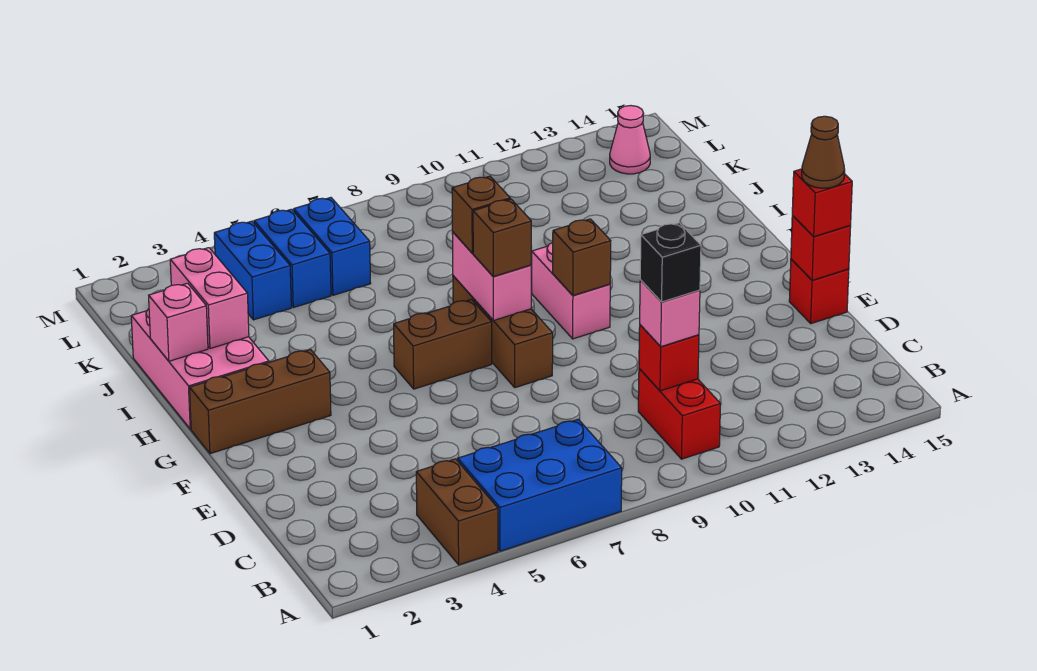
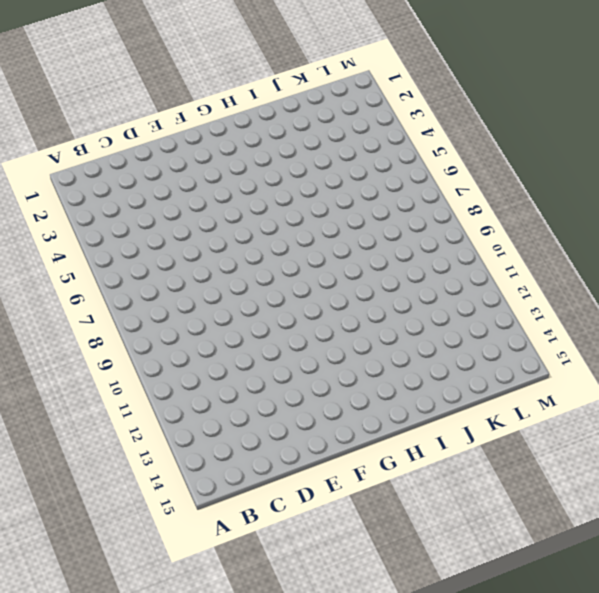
none -> brown brick A4:B4 level 1
none -> blue brick A5:B7 level 1
none -> red brick B10:C10 level 1

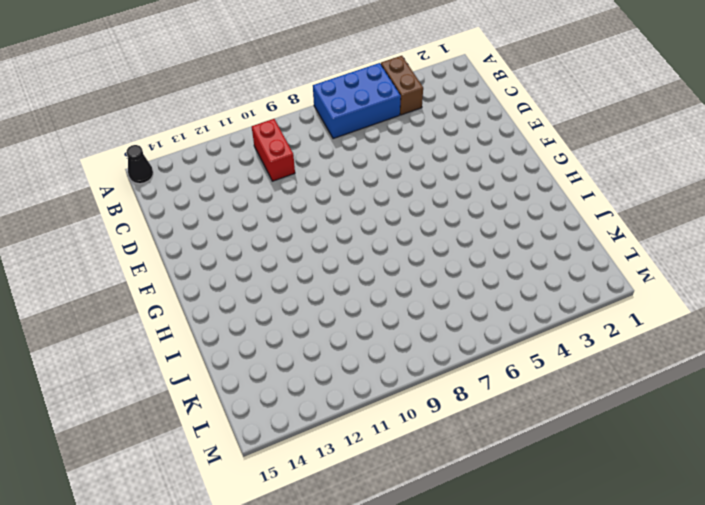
black cone A15 level 1 -> none
none -> red brick E15 level 1
none -> brown brick F8:H8 level 1
none -> brown brick G1:G3 level 1

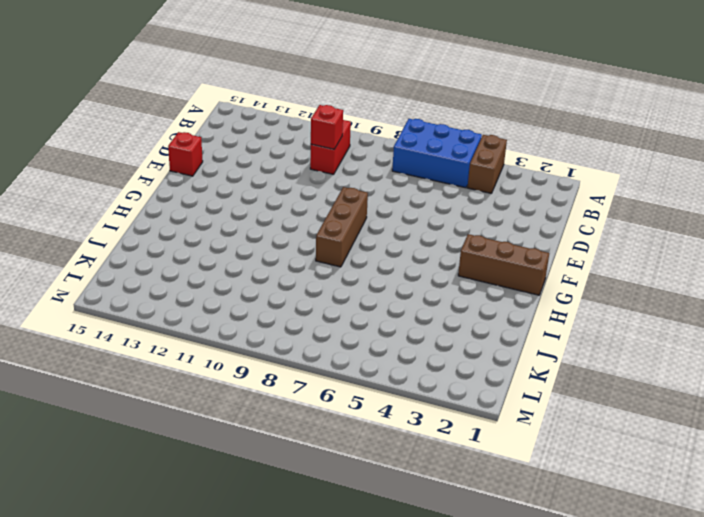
none -> brown brick G6:G7 level 1
none -> pink brick G10:H10 level 1
none -> pink brick H1:J2 level 1

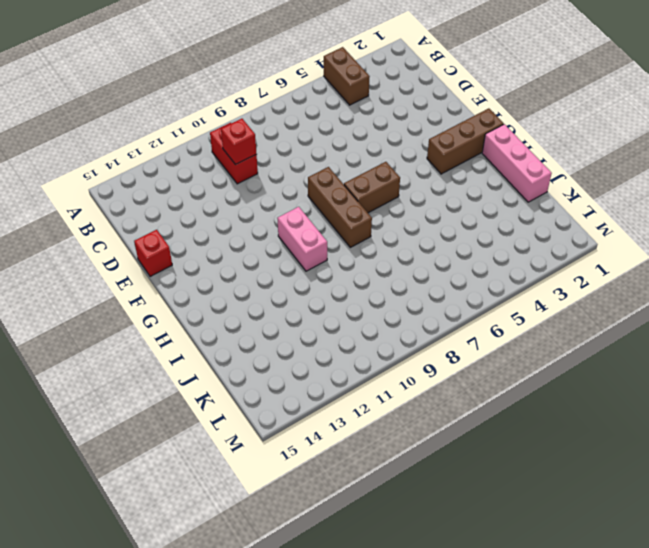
pink brick H1:J1 level 1 -> pink brick H1:J2 level 1
none -> blue brick A5:B7 level 1
none -> blue brick K4:L4 level 1
none -> blue brick K5:L5 level 1

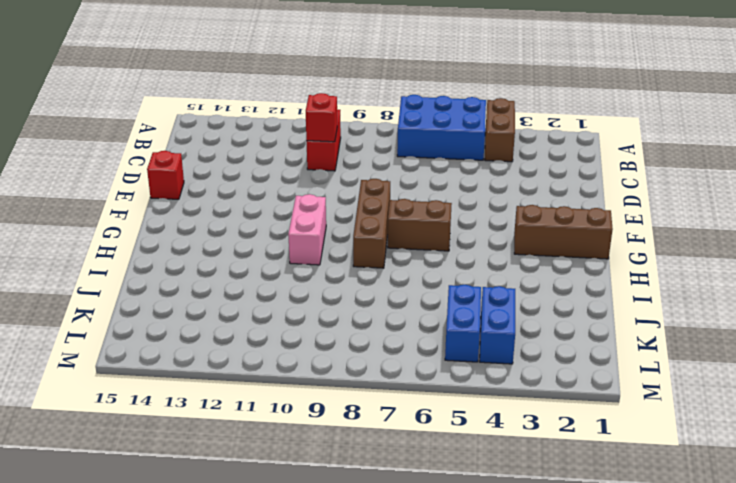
none -> pink brick H1:J2 level 1
none -> blue brick K6:L6 level 1
none -> pink cone L14 level 1

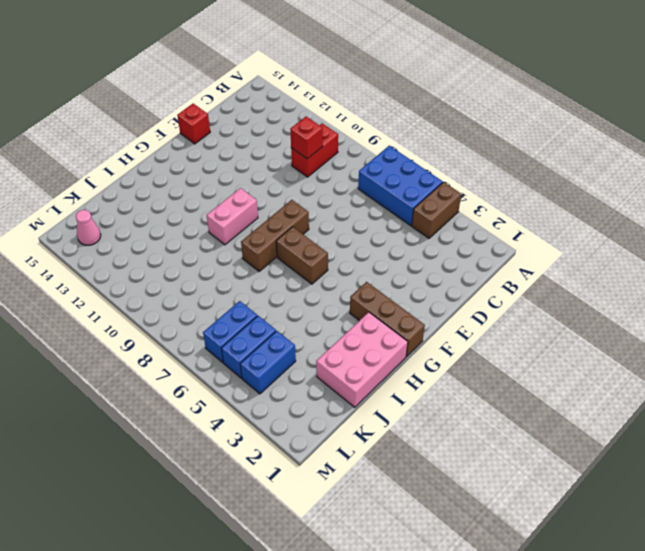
none -> red brick E15 level 2
none -> pink brick G8:H8 level 2
none -> brown brick G10 level 2

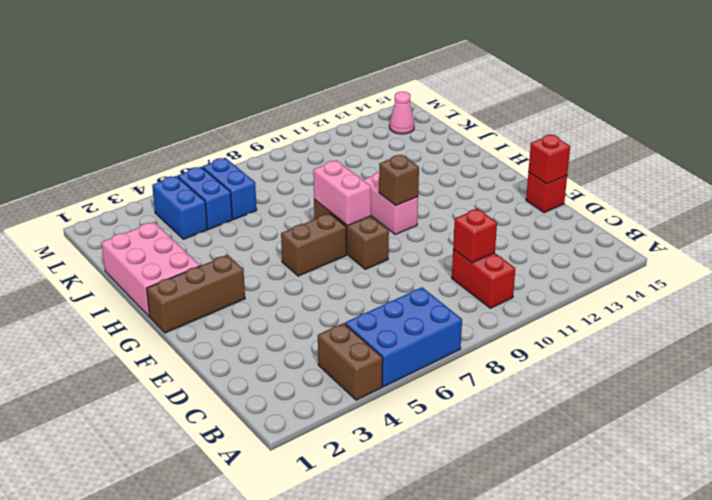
none -> pink brick I1 level 2
none -> pink brick I2:J2 level 2
none -> pink brick C10 level 3

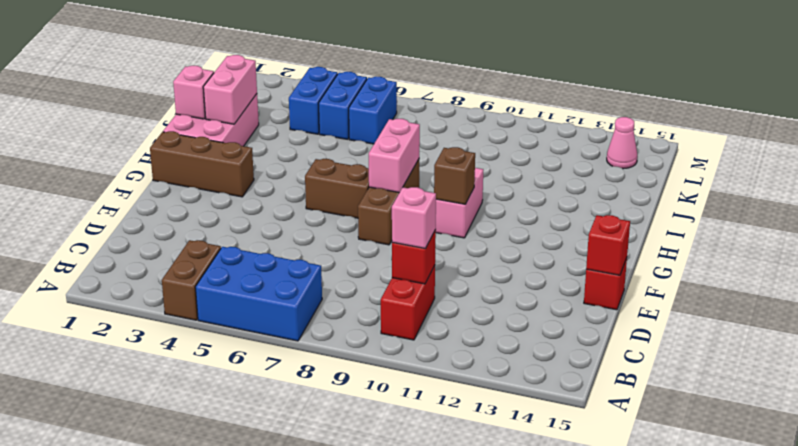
none -> red brick E15 level 3
none -> brown brick G8 level 3
none -> brown brick H8 level 3

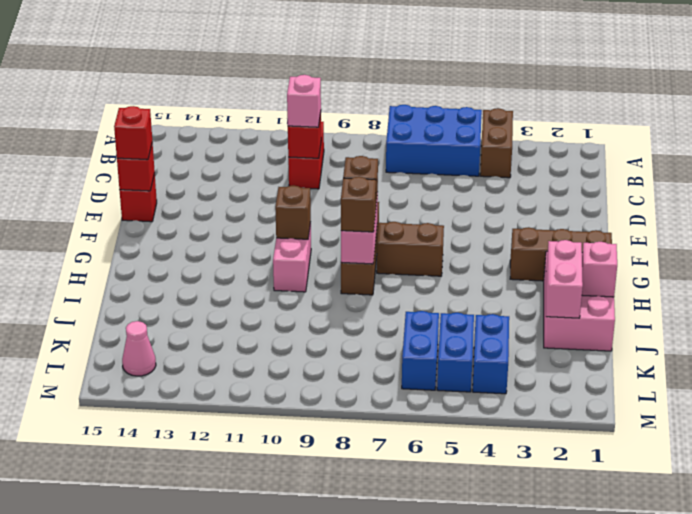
none -> black brick C10 level 4
none -> brown cone E15 level 4

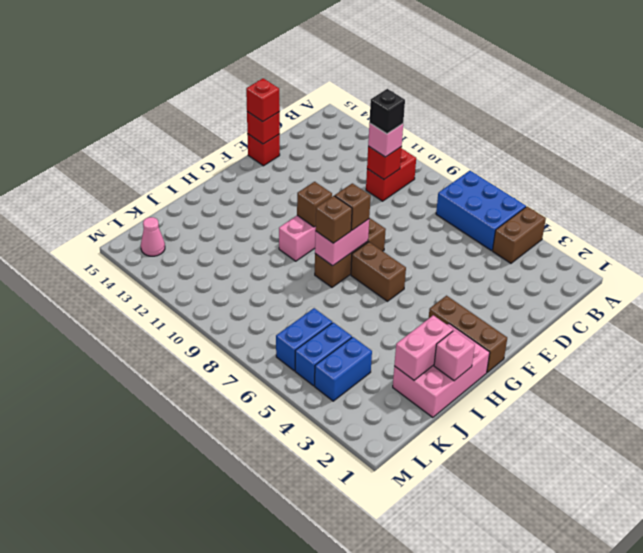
none -> brown cone E15 level 4

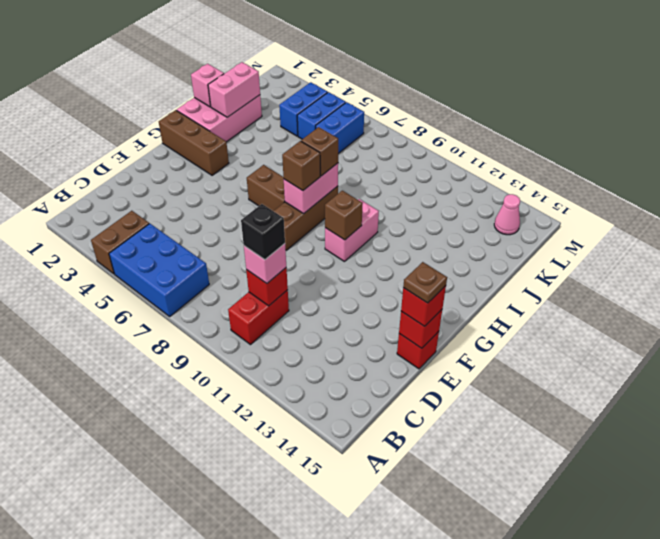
brown plate E15 level 4 -> brown cone E15 level 4

